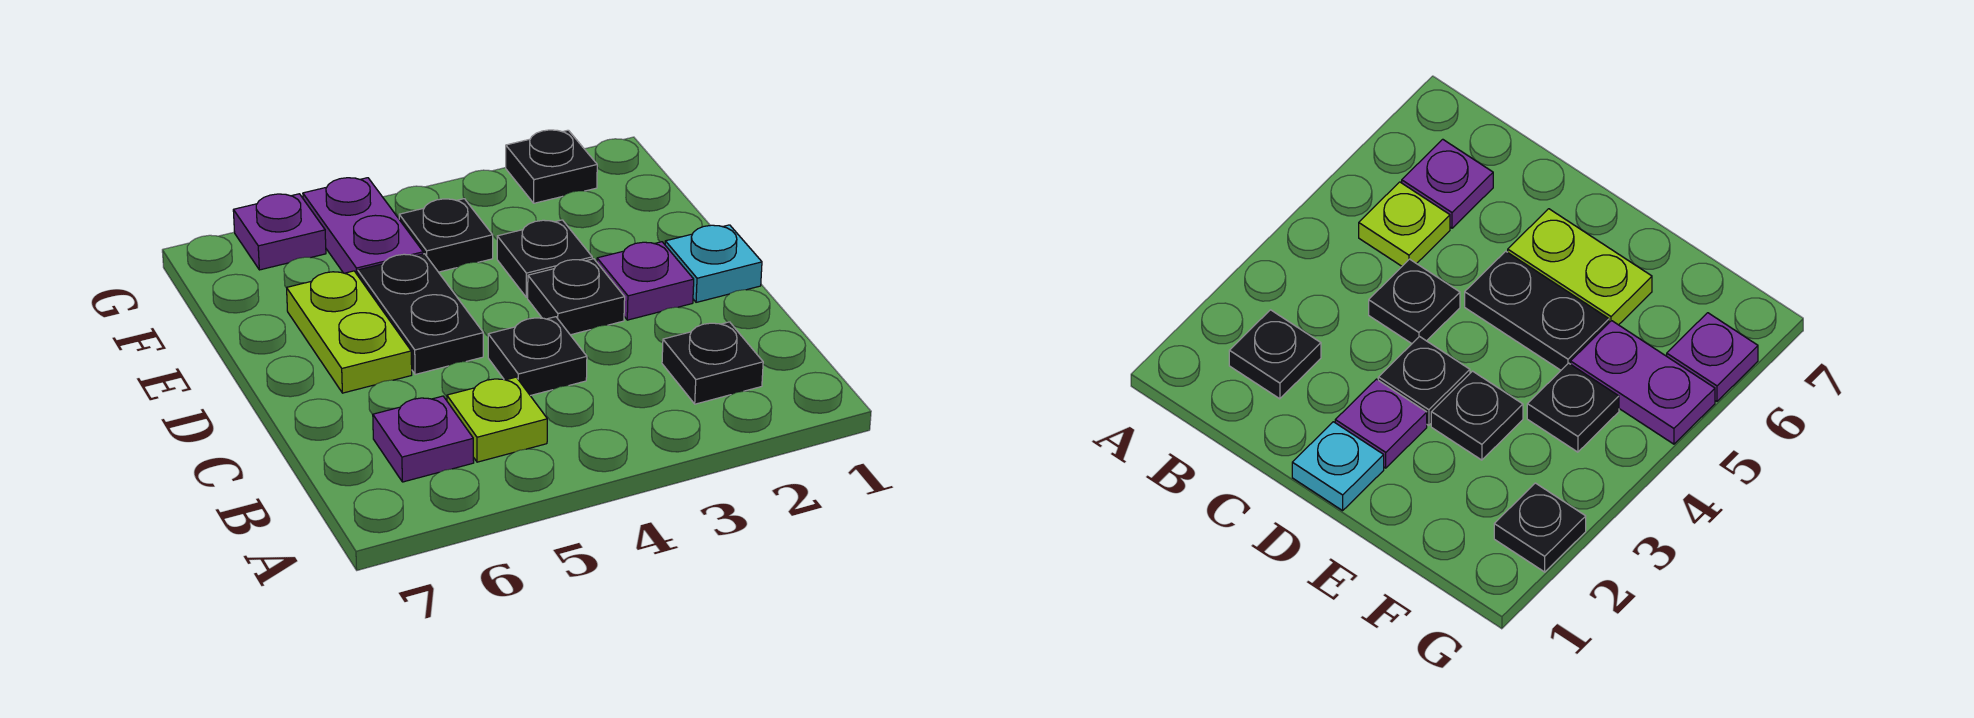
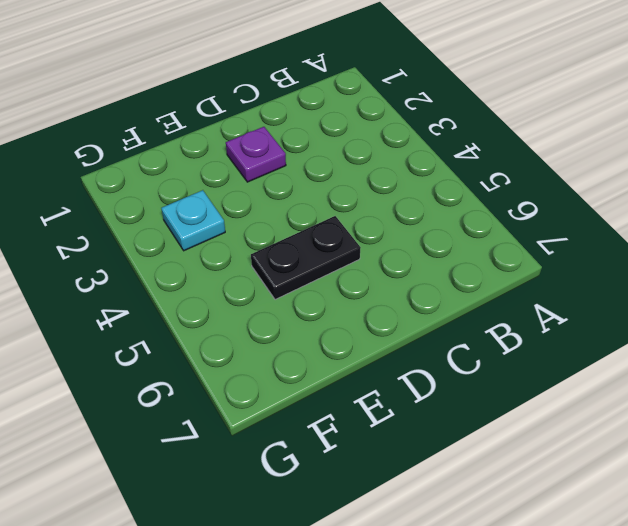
cyan plate F3 level 1 -> cyan plate D1 level 1
none -> black plate B2 level 1
none -> lime plate B5 level 1
none -> purple plate B6 level 1

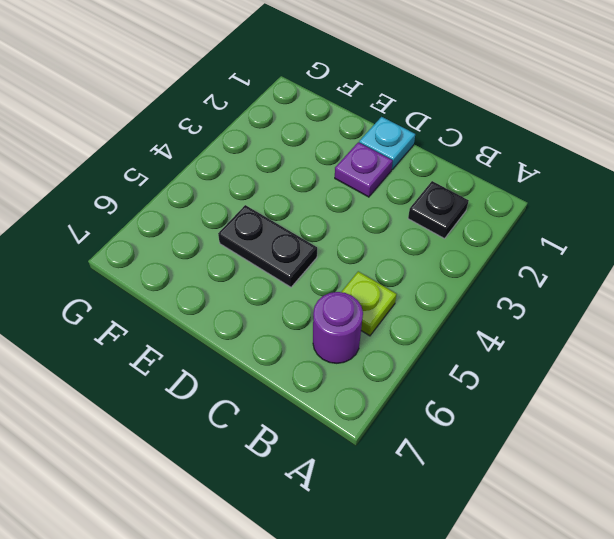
purple round brick B6 level 1 -> purple plate B6 level 1
none -> black plate C4 level 1
none -> black plate D3 level 1
none -> lime plate D6:E6 level 1

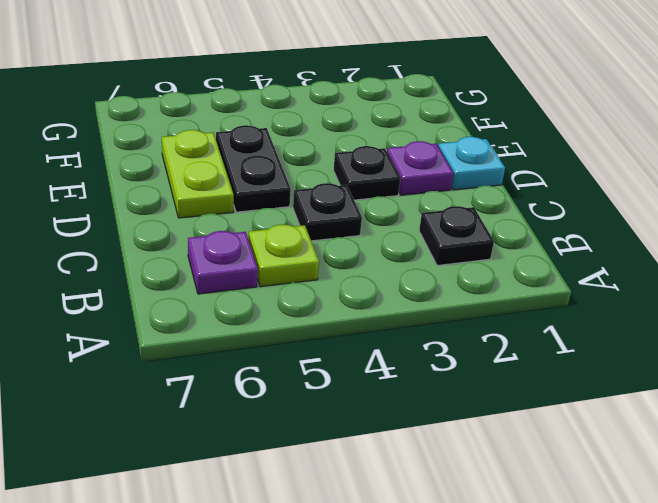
none -> black plate E3 level 1
none -> black plate F4 level 1
none -> purple plate F5:G5 level 1

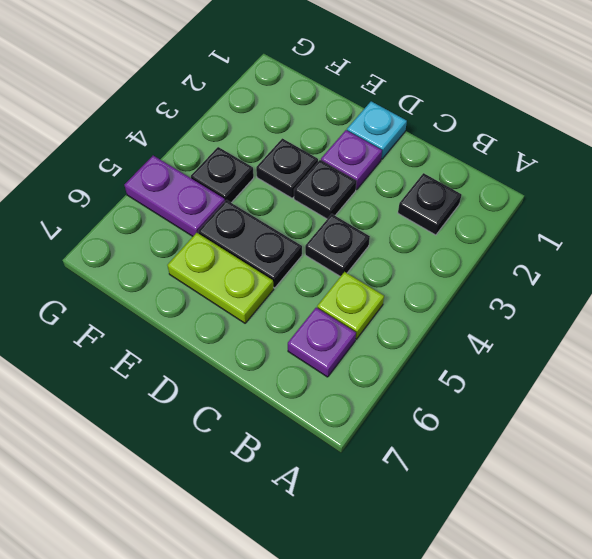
none -> black plate G2 level 1
none -> purple plate G6 level 1

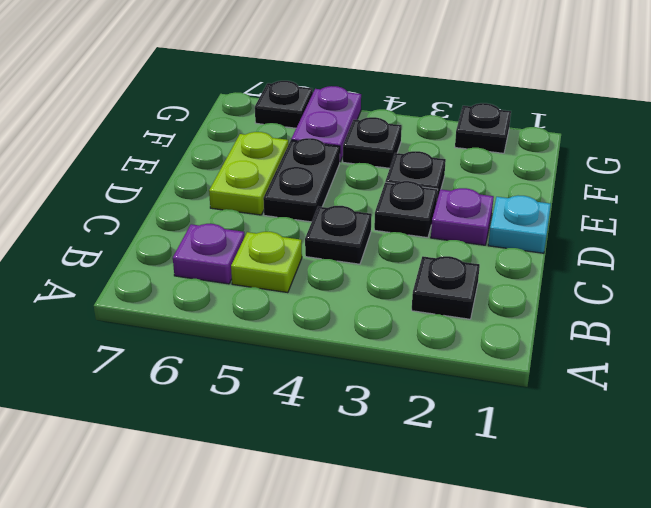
black plate G6 level 1 -> purple plate G6 level 1

